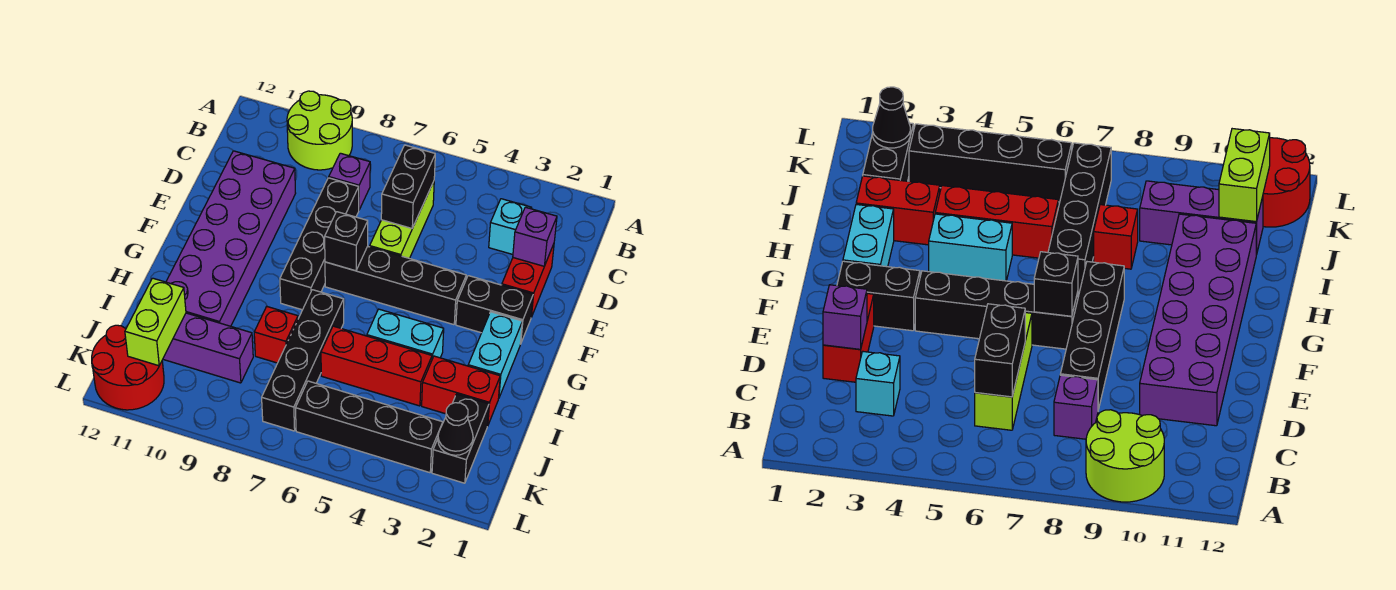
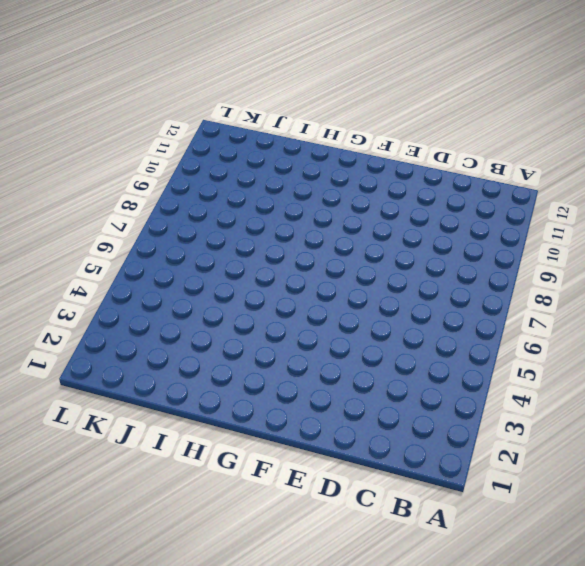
none -> lime round brick A9:B10 level 1
none -> cyan brick C3 level 1
none -> lime brick C6:E6 level 1

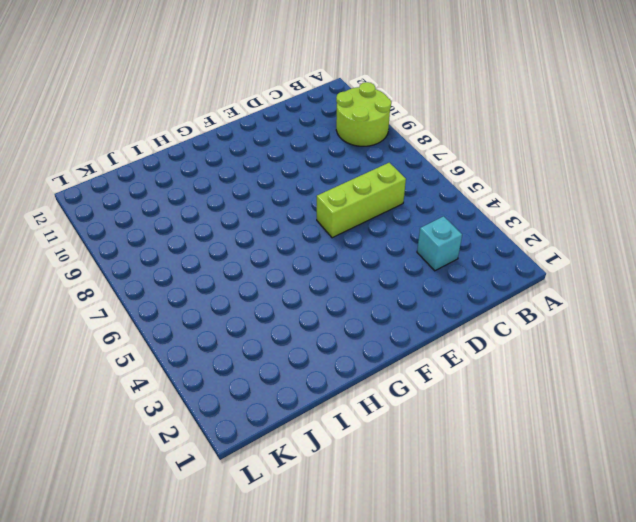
none -> purple brick C8 level 1
none -> red brick D2:E2 level 1
none -> black brick D8:G8 level 1

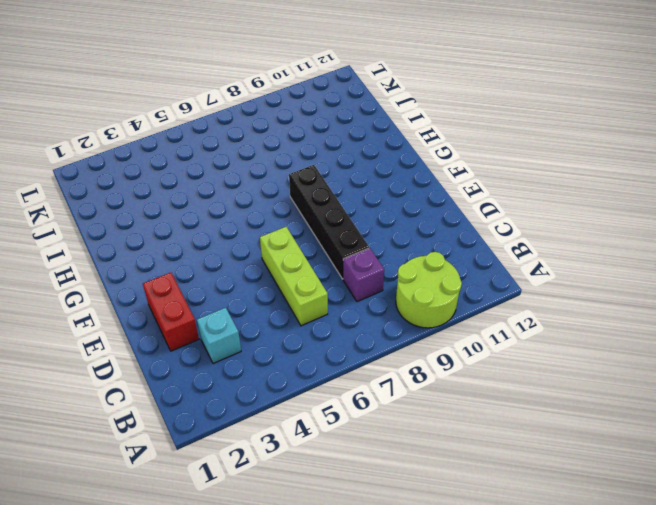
none -> purple brick D10:I11 level 1
none -> black brick F2:F3 level 1
none -> black brick F4:F7 level 1

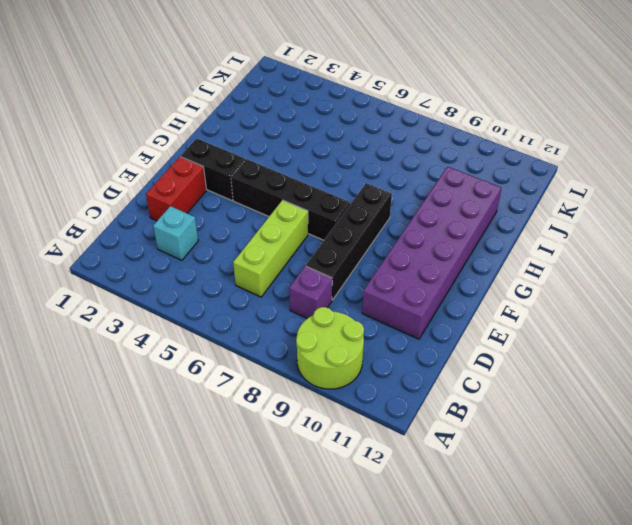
none -> cyan brick G2:H2 level 1
none -> cyan brick H4:H5 level 1
none -> black brick H7:K7 level 1

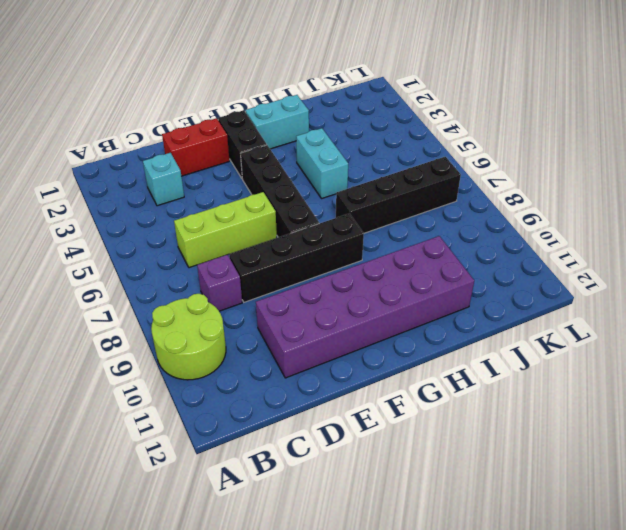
none -> red brick I2:I3 level 1
none -> red brick I4:I6 level 1
none -> red brick I8 level 1

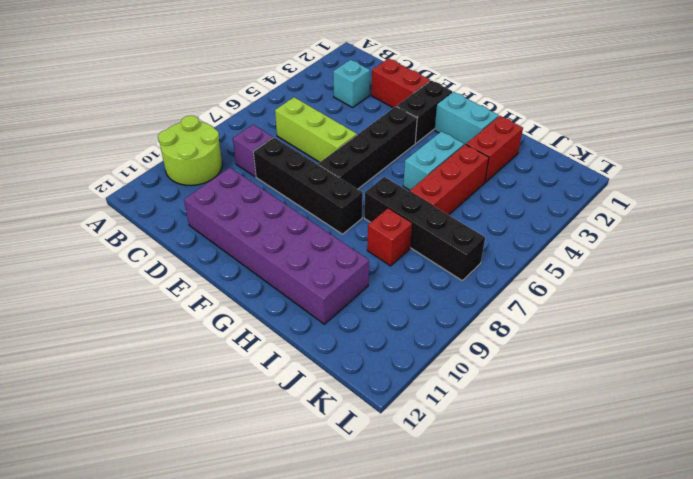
none -> black brick J2:K2 level 1
none -> purple brick J9:J11 level 1
none -> black brick K3:K6 level 1

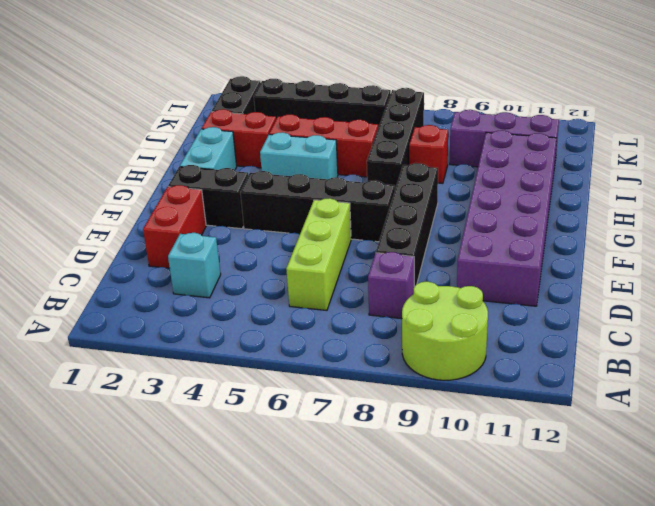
none -> red round brick K11:L12 level 1
none -> black brick C6:D6 level 2
none -> purple brick D2 level 2

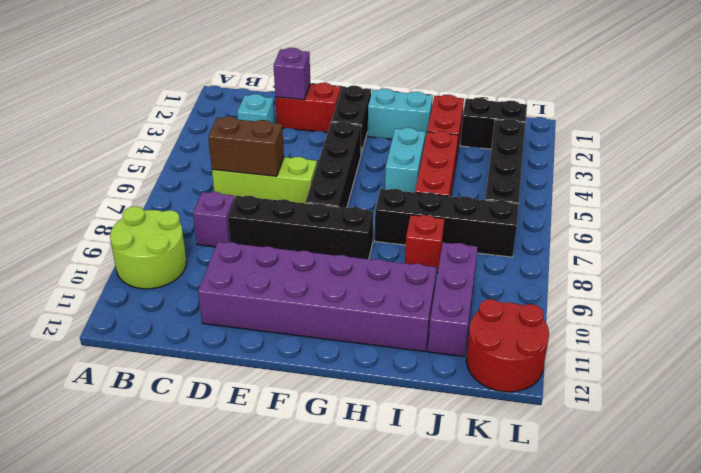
brown brick C6:D6 level 2 -> black brick C6:D6 level 2
none -> black brick F7 level 2
none -> lime brick J11:K11 level 2
none -> black cone K2 level 2

